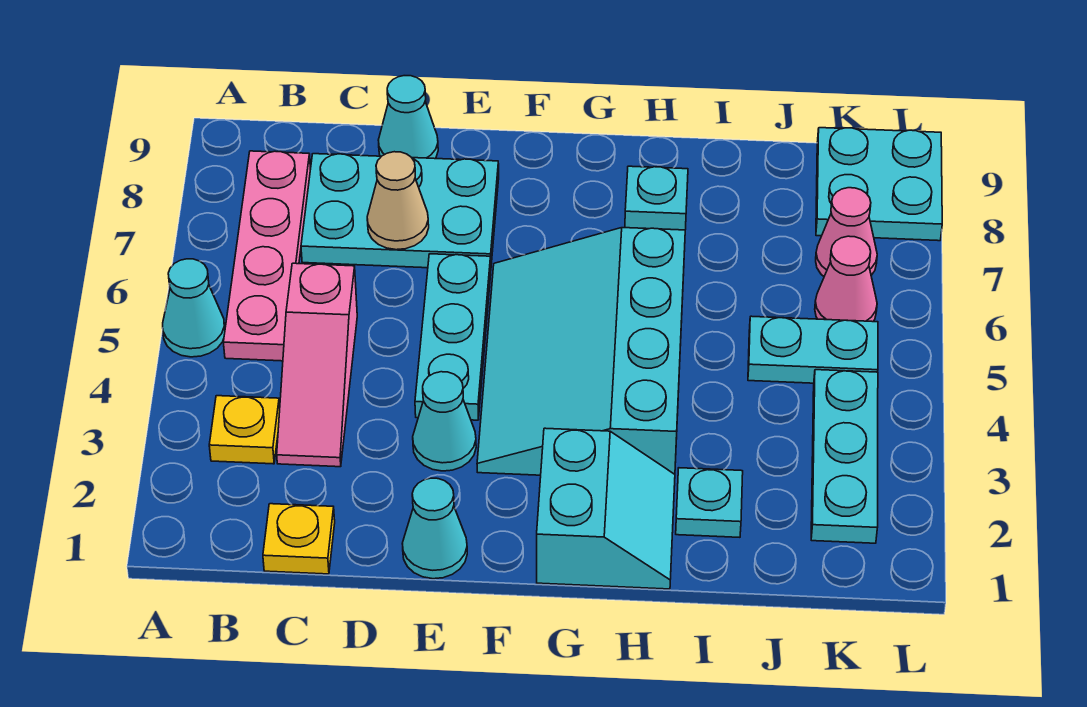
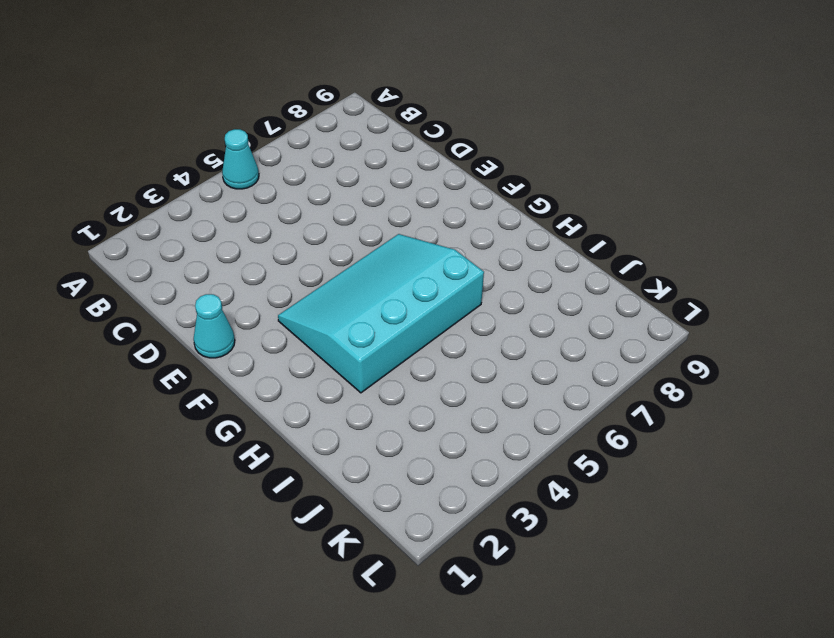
none -> yellow plate B3 level 1
none -> pink plate B5:B8 level 1
none -> yellow plate C1 level 1

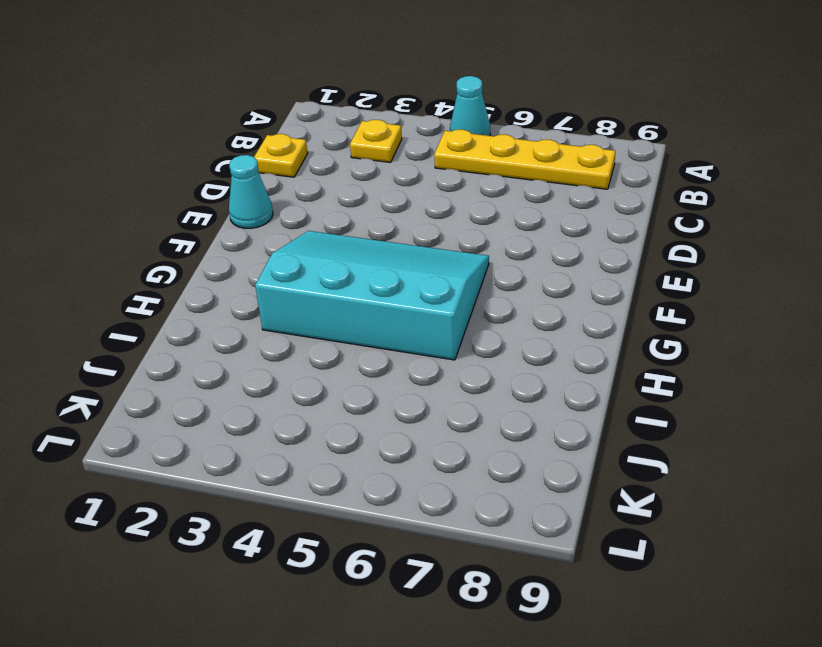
yellow plate B5:B8 level 1 -> pink plate B5:B8 level 1
none -> pink slope C3:C5 level 1 top 5
none -> cyan plate C7:E8 level 1
none -> cyan cone D9 level 1

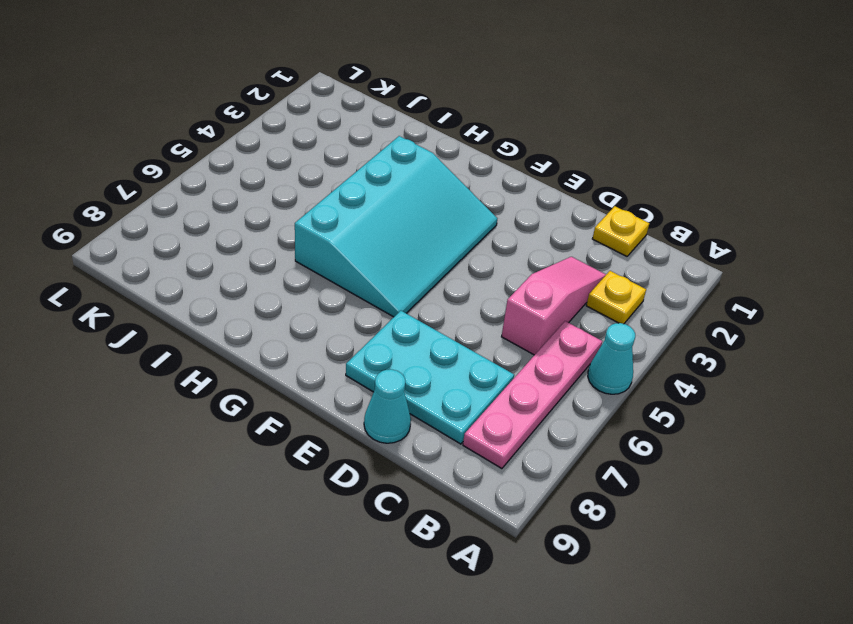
none -> cyan cone E1 level 1
none -> cyan cone E3 level 1
none -> cyan plate E4:E6 level 1

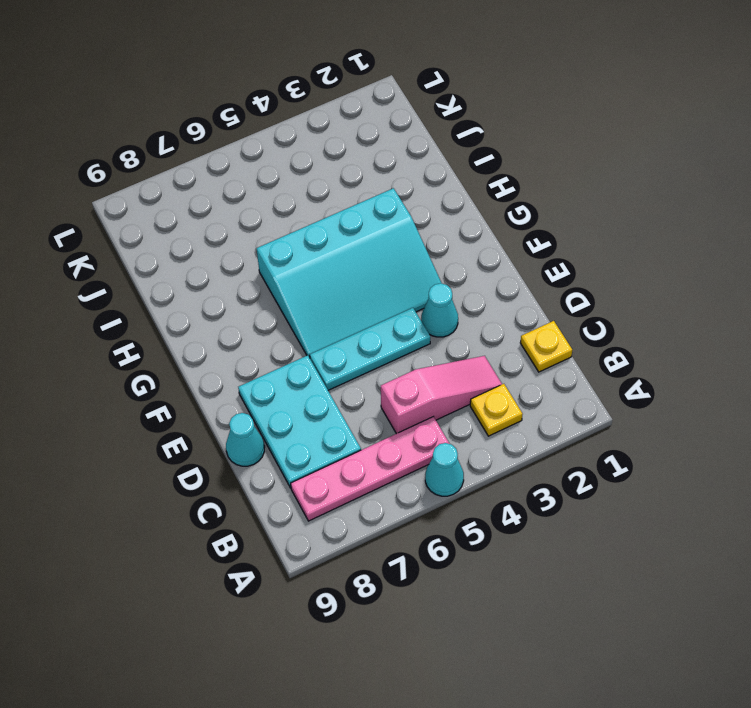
none -> cyan cone E1 level 1
none -> cyan slope G1:H2 level 1 top G
none -> cyan plate H8 level 1

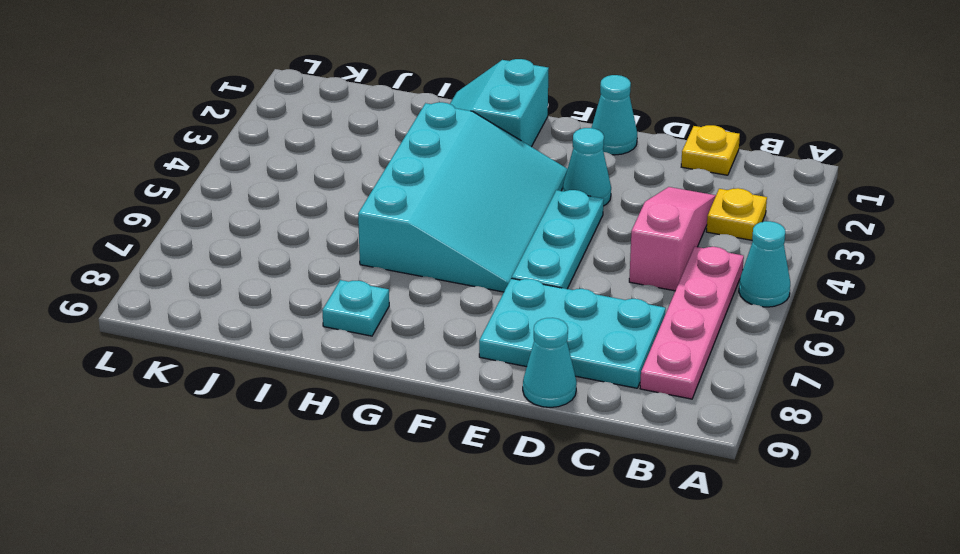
none -> cyan plate I2 level 1
none -> cyan plate J5:K5 level 1
none -> cyan plate K2:K4 level 1

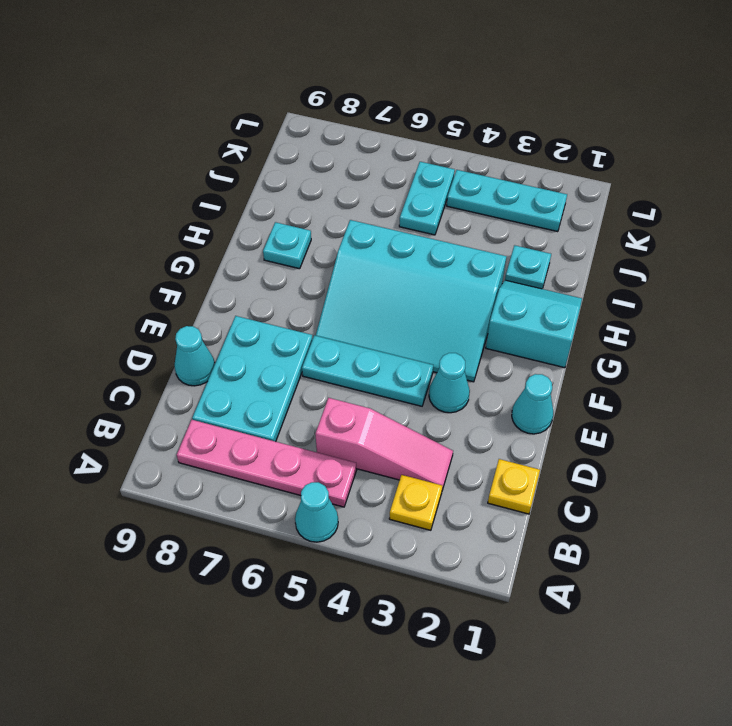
none -> pink cone K6 level 1
none -> pink cone K7 level 1
none -> cyan plate K8:L9 level 1

